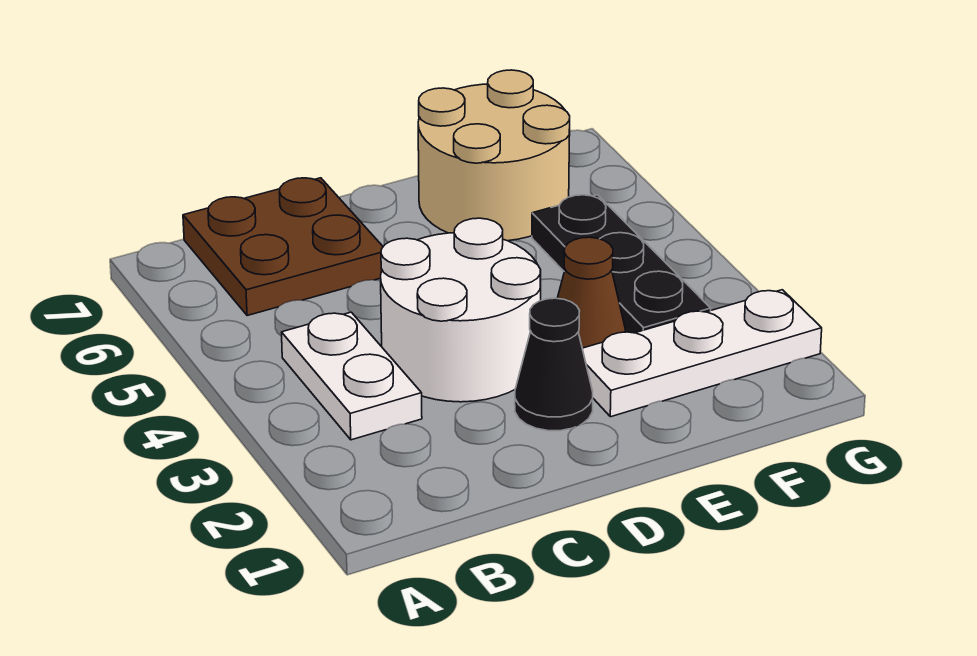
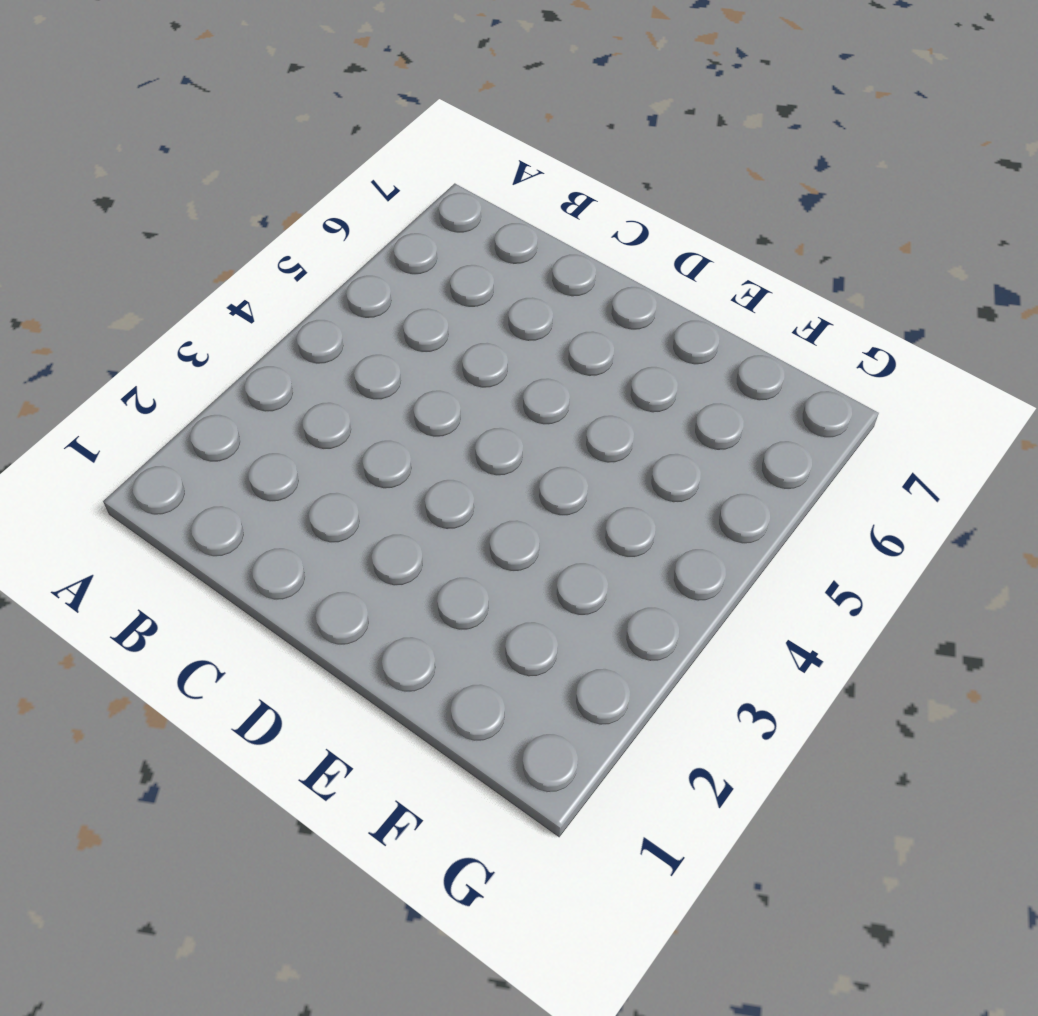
none -> white plate B3:B4 level 1
none -> brown plate B6:C7 level 1

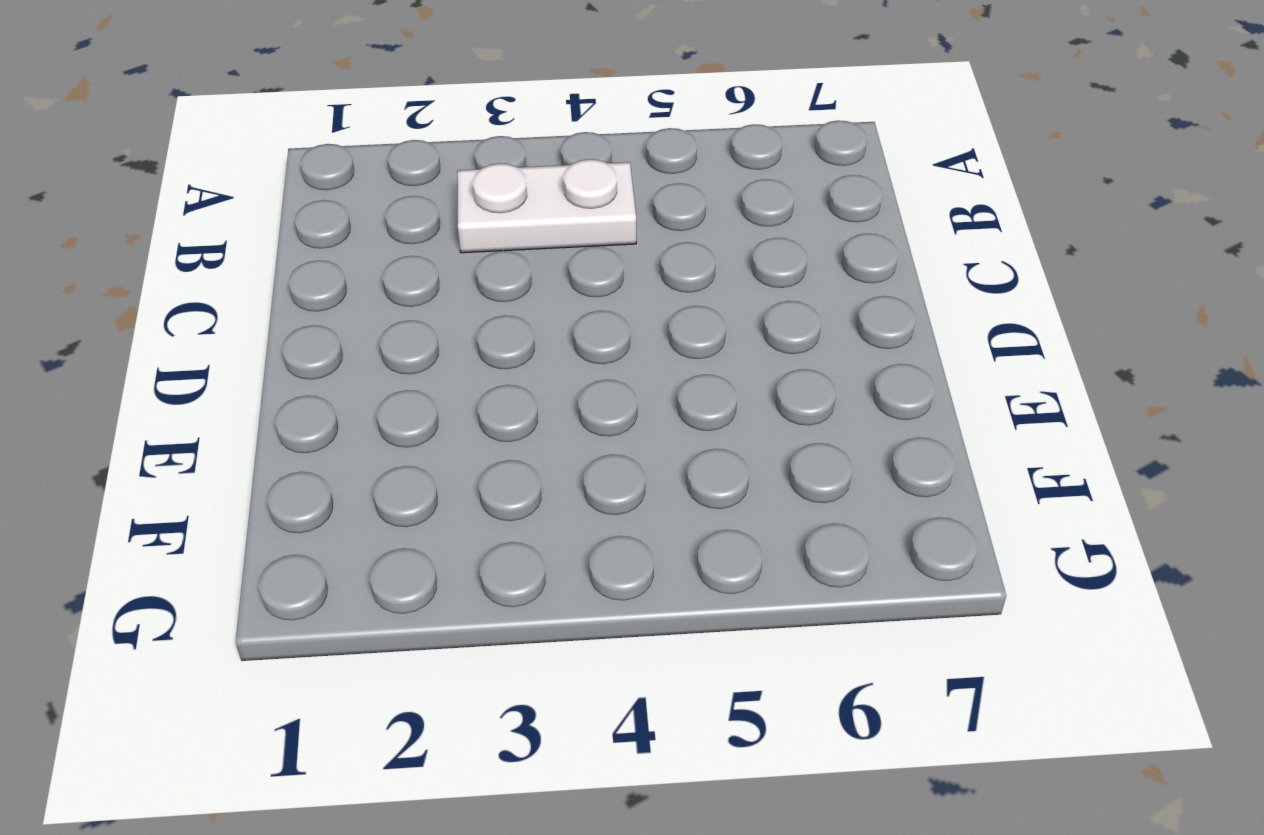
none -> brown plate B6:C7 level 1
none -> white round brick C3:D4 level 1

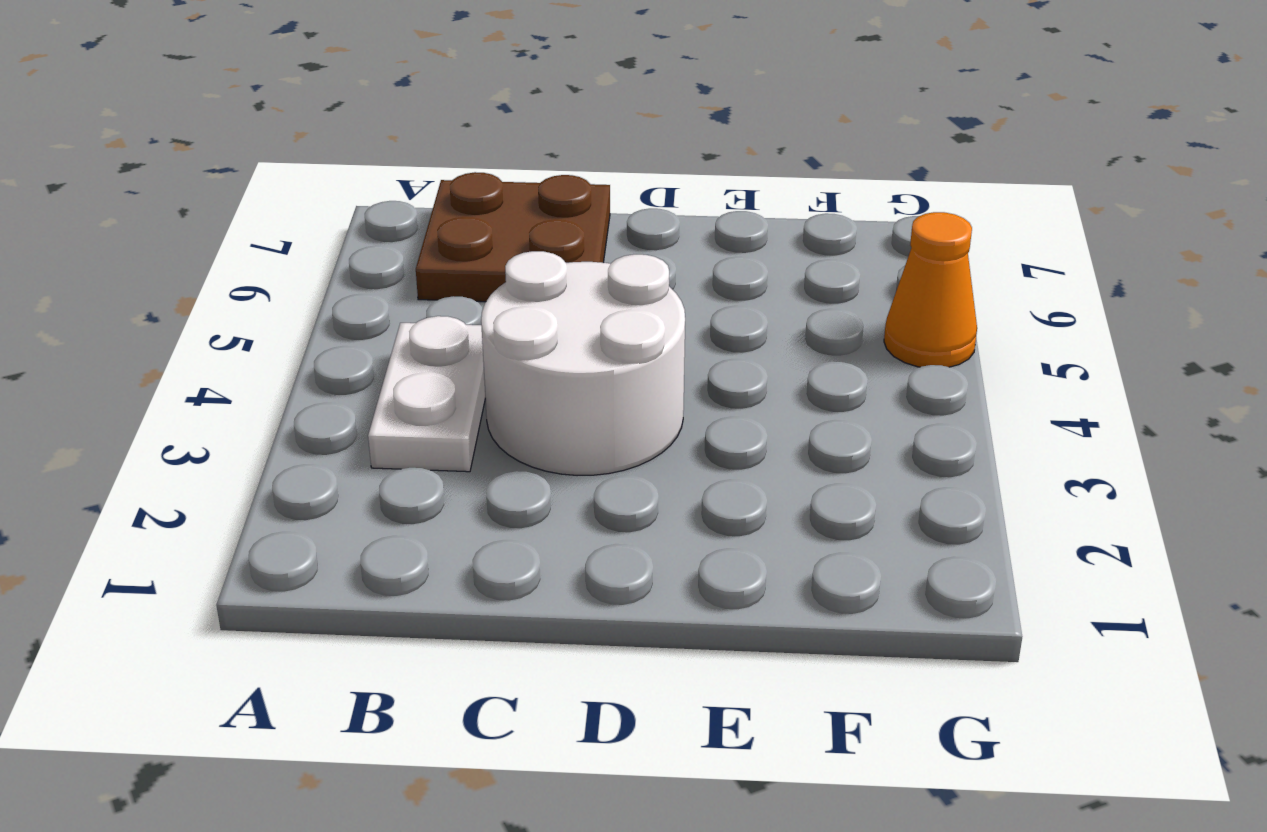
orange cone G5 level 1 -> none
none -> black cone D2 level 1
none -> white plate E2:G2 level 1

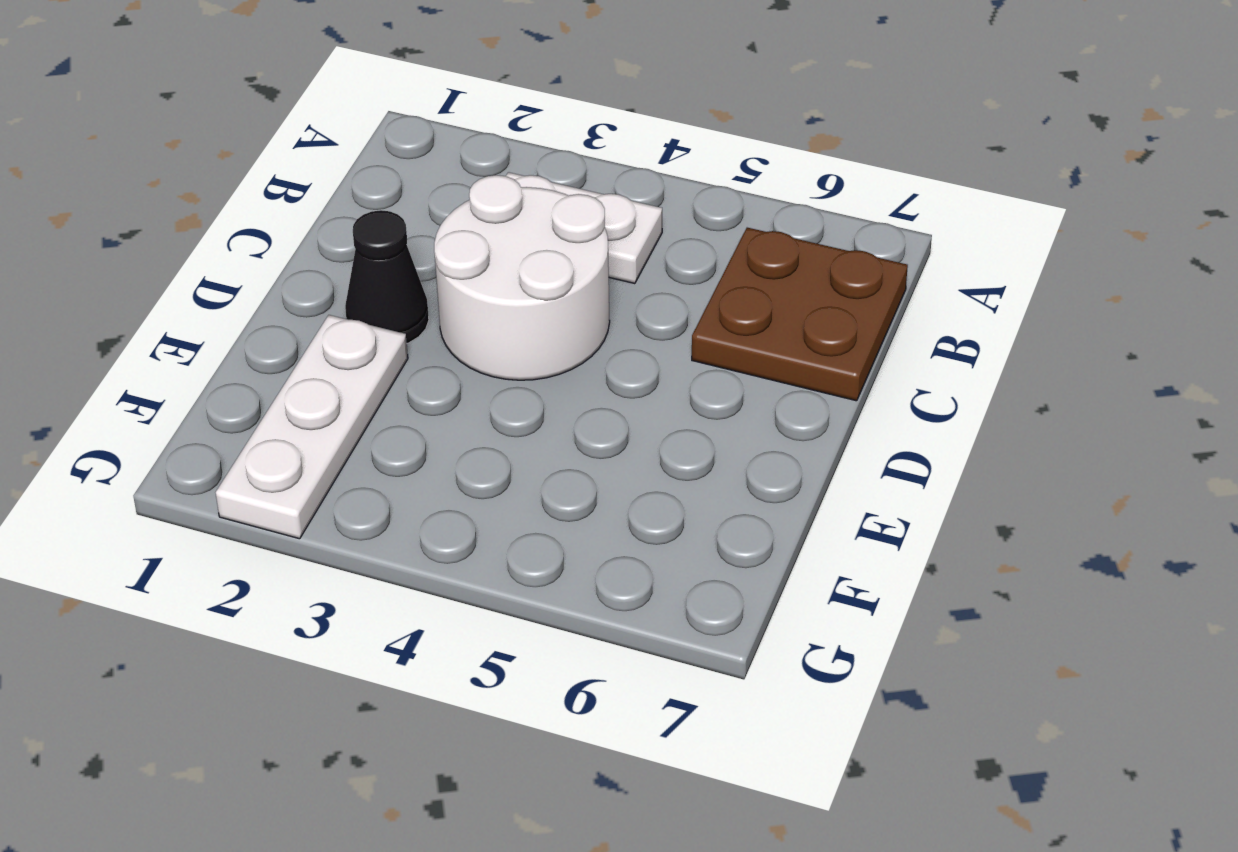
none -> brown cone E3 level 1
none -> tan round brick E6:F7 level 1

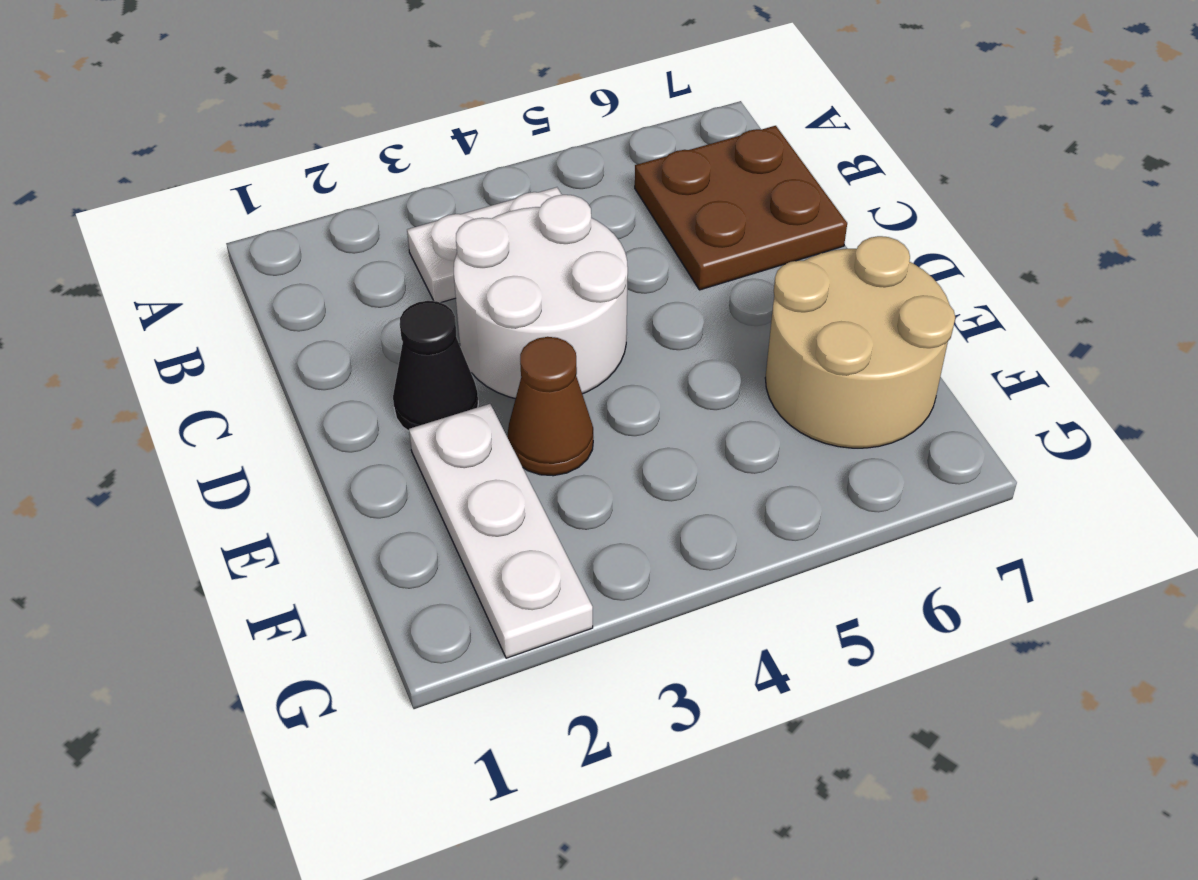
none -> black plate F3:F5 level 1

